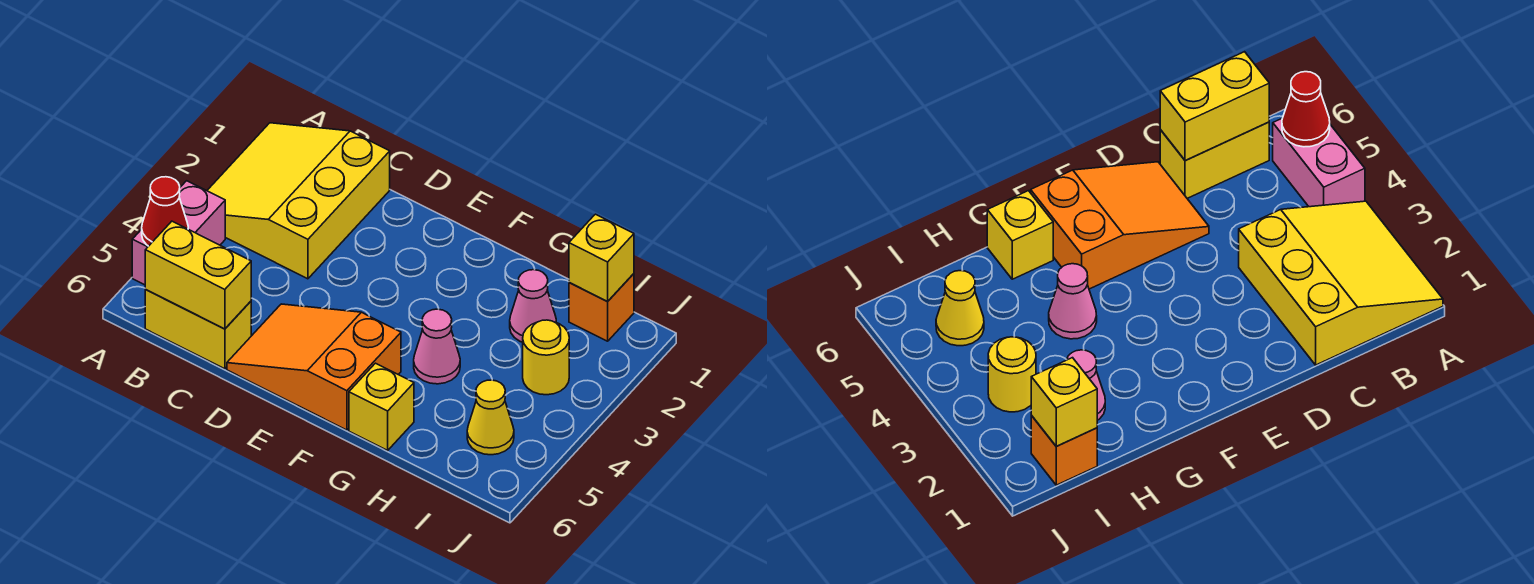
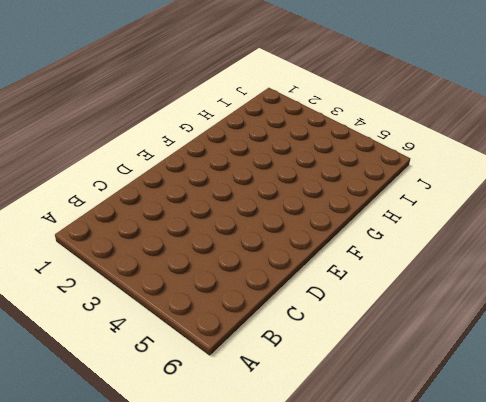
none -> yellow slope A1:C3 level 1 top C
none -> pink brick A4:A5 level 1
none -> yellow brick B6:C6 level 1

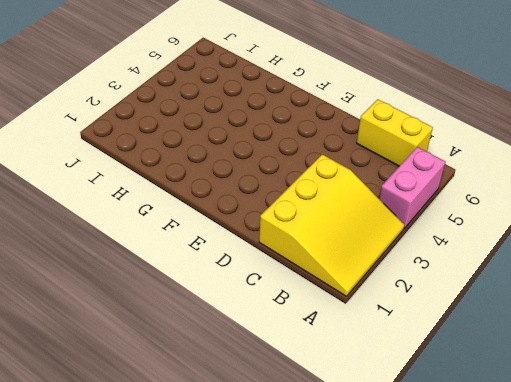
none -> orange slope D5:F6 level 1 top F
none -> pink cone G4 level 1
none -> yellow brick G6 level 1

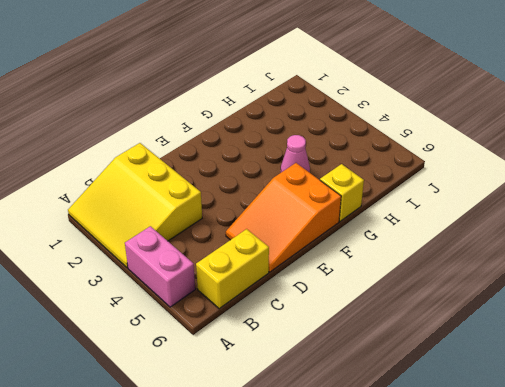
none -> pink cone H2 level 1
none -> orange brick I1 level 1
none -> yellow round brick I3 level 1

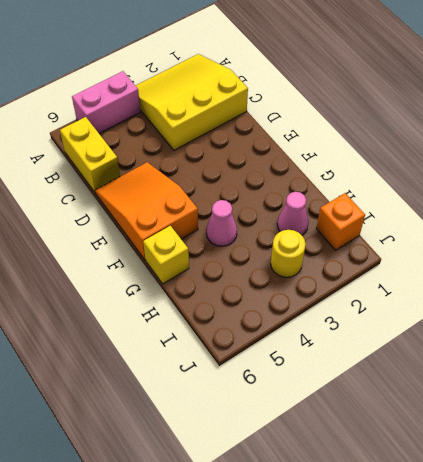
none -> yellow cone I5 level 1
none -> red cone A5 level 2
none -> yellow brick B6:C6 level 2

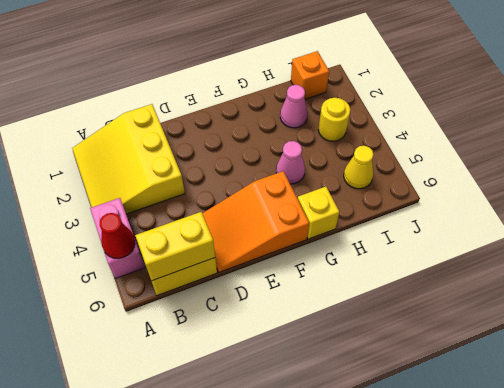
none -> yellow brick I1 level 2

